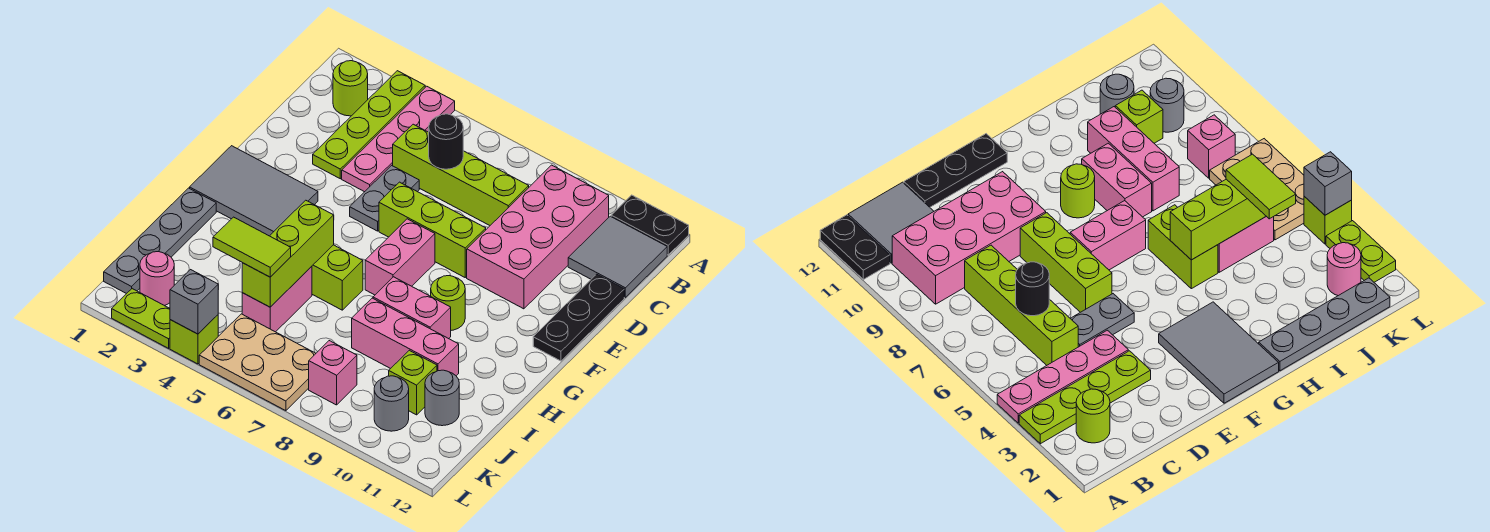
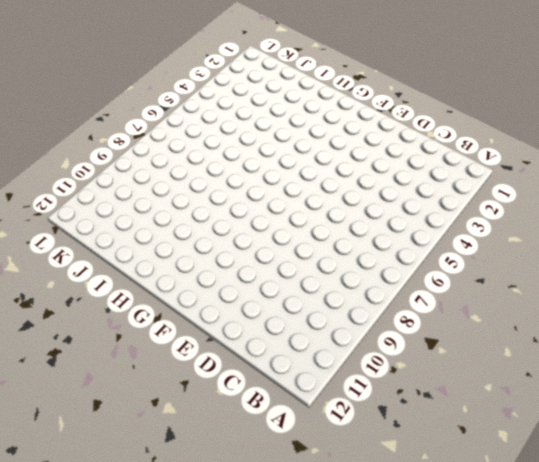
none -> lime plate A3:D3 level 1
none -> pink plate A4:D4 level 1
none -> black plate A11:A12 level 1
none -> lime round brick B2 level 1

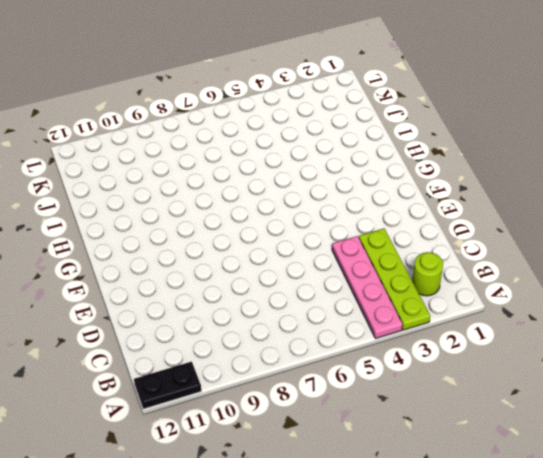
none -> pink brick B9:E10 level 1
none -> grey tile B11:C12 level 1
none -> lime brick C5:C8 level 1
none -> grey plate D5:E5 level 1

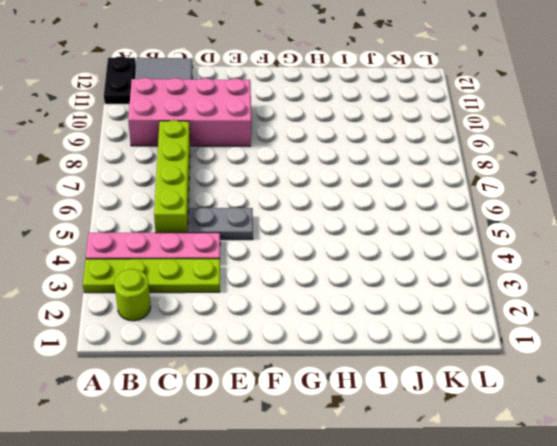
none -> black plate D12:F12 level 1
none -> lime brick E6:E8 level 1
none -> grey tile F1:G3 level 1
none -> pink brick F7:G7 level 1

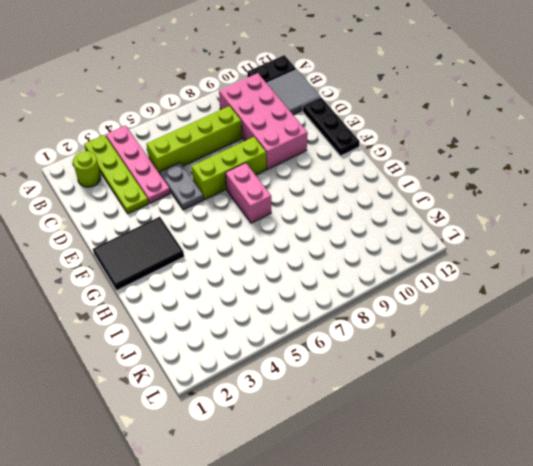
black tile F1:G3 level 1 -> grey tile F1:G3 level 1
none -> lime round brick G9 level 1
none -> grey plate H1:K1 level 1
none -> lime brick H5:H6 level 1
none -> pink brick H8:H9 level 1

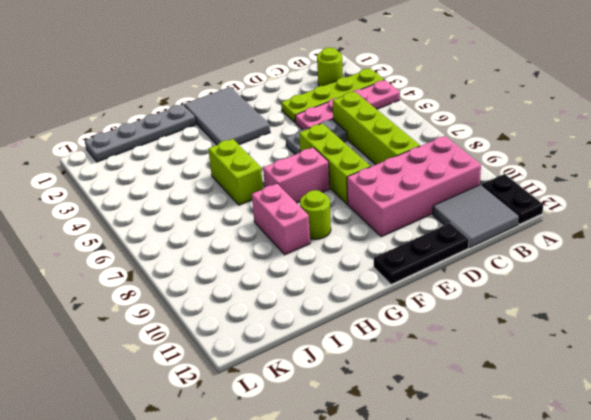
none -> pink brick I5:J5 level 1
none -> pink brick I8:I10 level 1
none -> lime brick J10 level 1
none -> grey round brick J11 level 1

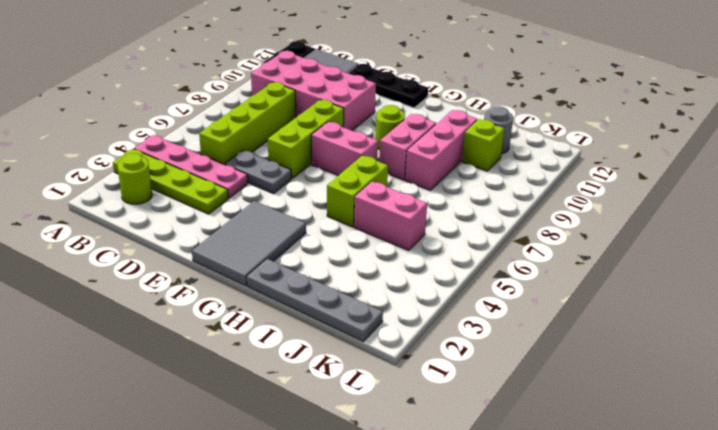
none -> pink round brick K2 level 1
none -> tan plate K5:L7 level 1
none -> pink brick K8 level 1
none -> grey round brick K10 level 1

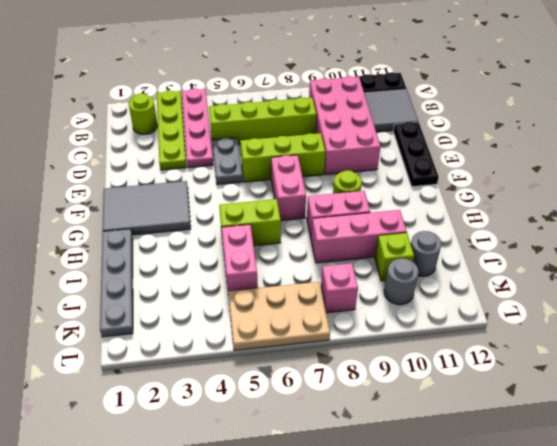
none -> pink round brick K2 level 1
none -> lime plate L2:L3 level 1
none -> lime brick L4 level 1
none -> black round brick C6 level 2

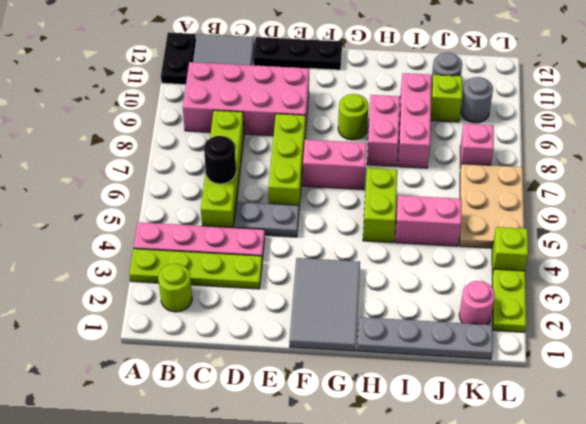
none -> lime brick H5:J5 level 2
none -> grey brick L4 level 2
none -> lime tile J4:J5 level 3

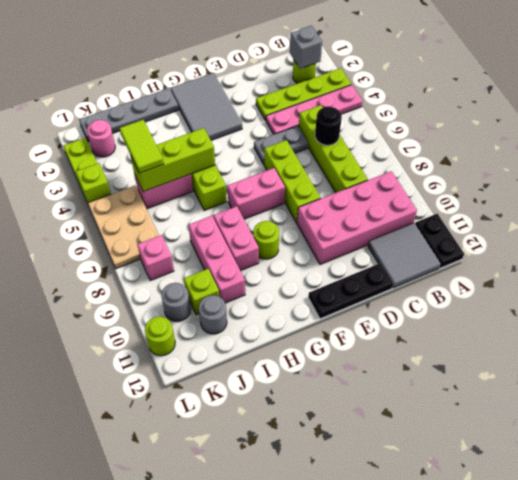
grey brick B2 level 2 -> grey brick L4 level 2
lime round brick L11 level 1 -> none

